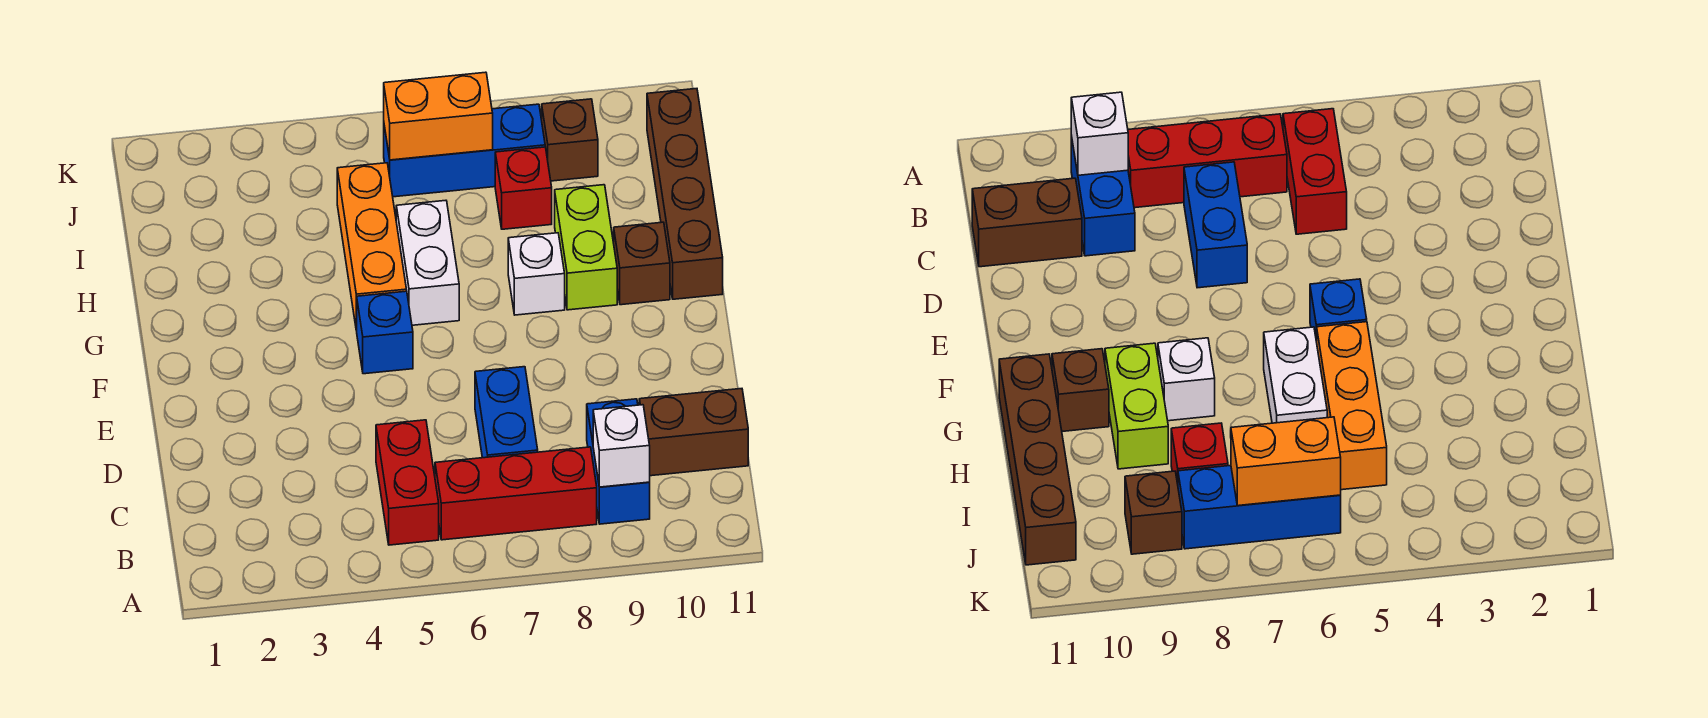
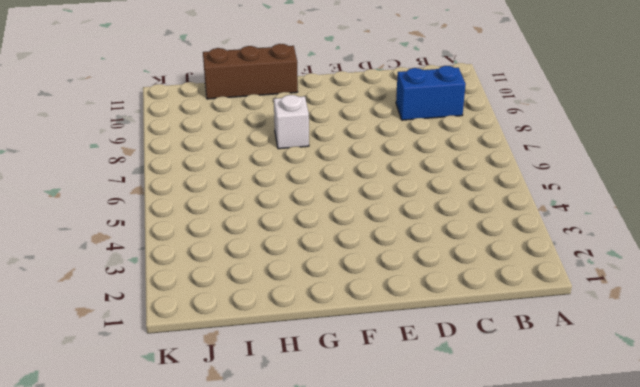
brown brick G11:I11 level 1 -> brown brick G11:J11 level 1
none -> red brick B5:C5 level 1
none -> red brick B6:B8 level 1
none -> blue brick C7:D7 level 1

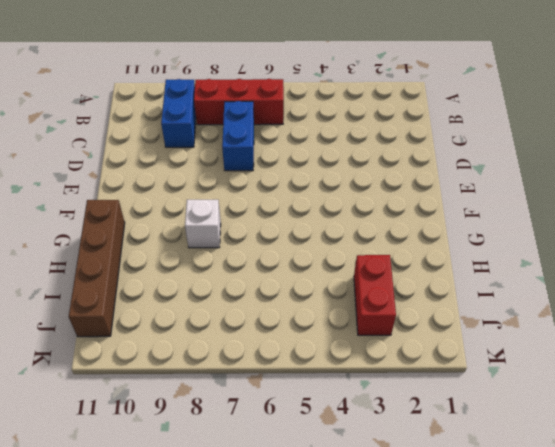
red brick I3:J3 level 1 -> red brick B5:C5 level 1
none -> brown brick C10:C11 level 1
none -> blue brick F5 level 1
none -> orange brick G5:I5 level 1

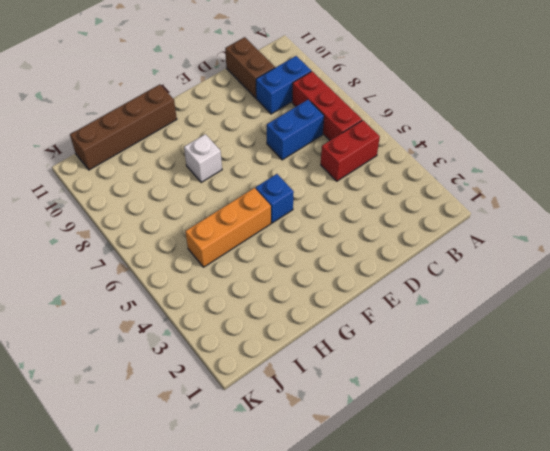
none -> white brick G6:H6 level 1
none -> lime brick G9:H9 level 1
none -> brown brick G10 level 1

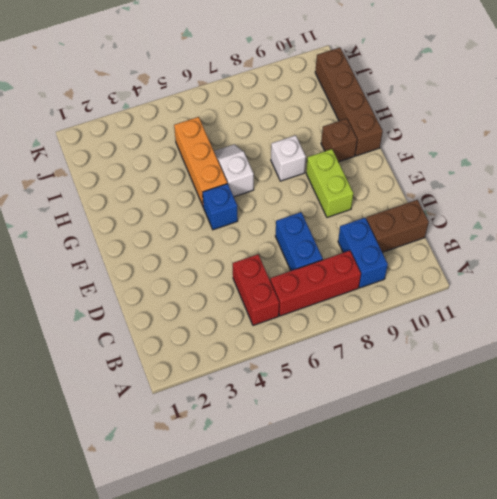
lime brick E9:F9 level 1 -> lime brick G9:H9 level 1
white slope G6:H6 level 1 top G -> white brick G6:H6 level 1
none -> red brick I8 level 1
none -> blue brick J6:J8 level 1
none -> brown brick J9 level 1

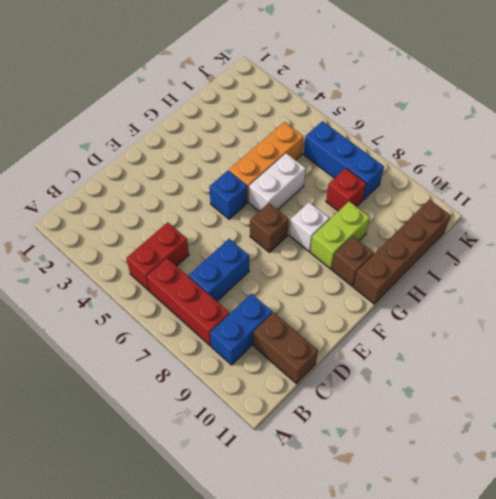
brown brick F7 level 1 -> brown brick J9 level 1
none -> white brick B9 level 2
none -> orange brick J6:J7 level 2

